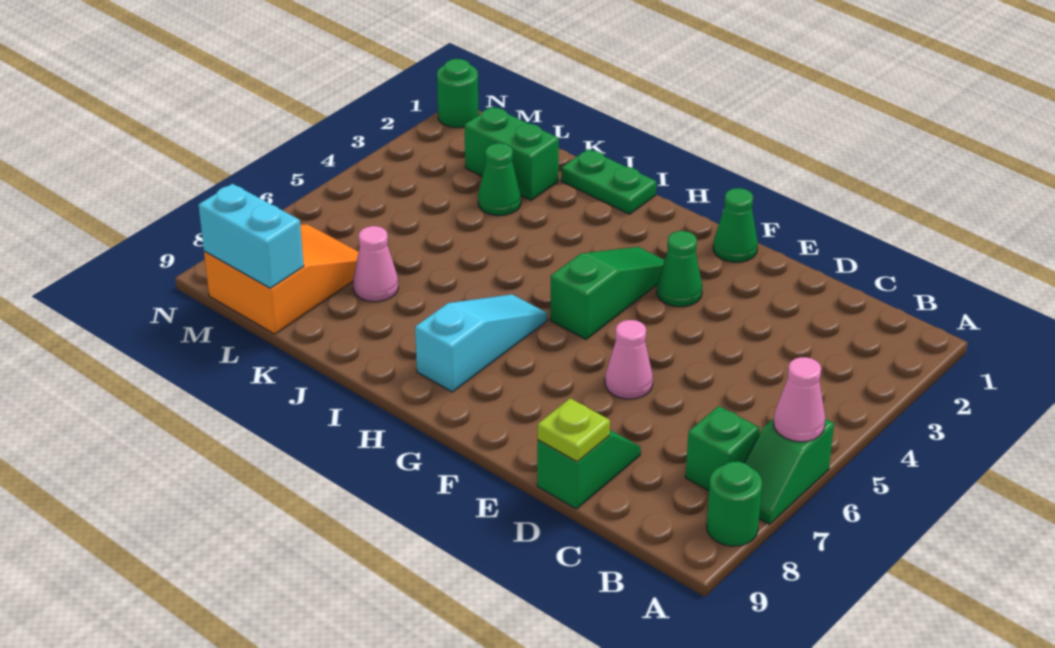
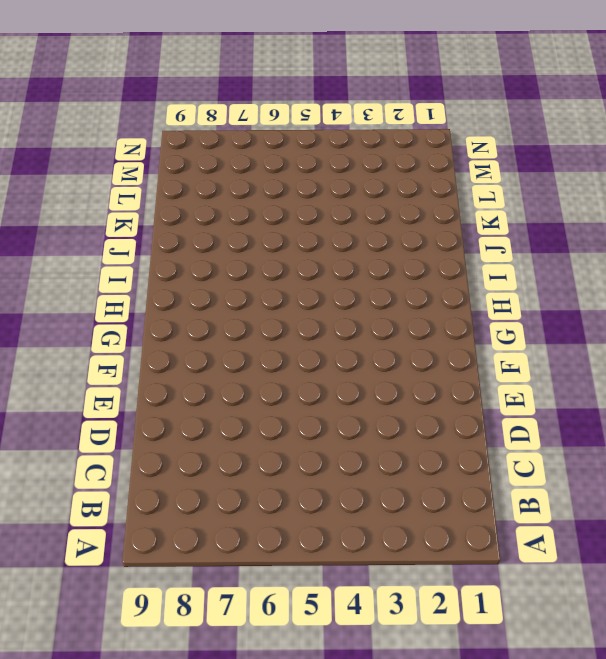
none -> green slope A6:A7 level 1 top 6
none -> green round brick A8 level 1
none -> green brick B7 level 1

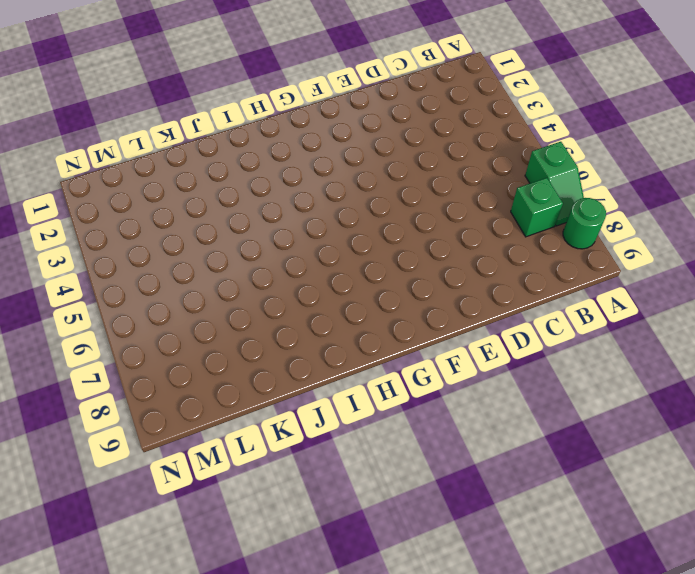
none -> green slope D8:D9 level 1 top 9
none -> pink cone E6 level 1
none -> green cone F1 level 1

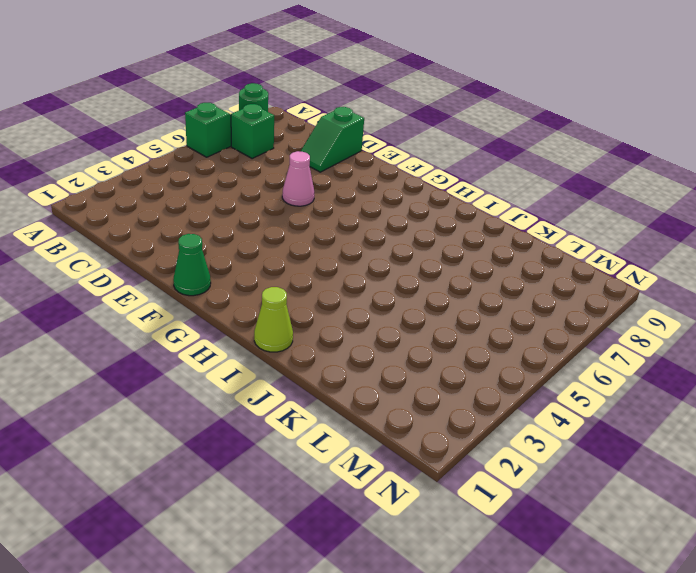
lime cone I1 level 1 -> green plate I1:J1 level 1
none -> green cone F3 level 1
none -> green slope G3:G5 level 1 top 5
none -> cyan slope H6:H8 level 1 top 8

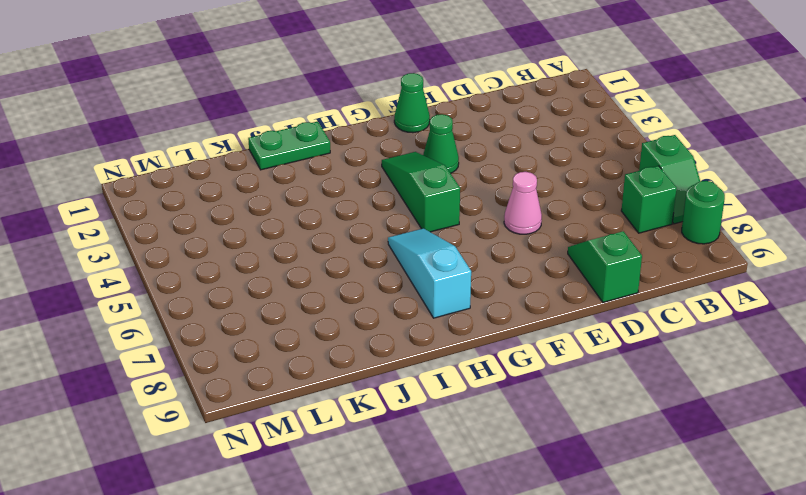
none -> green brick K2:L2 level 1
none -> green cone K3 level 1
none -> pink cone K7 level 1

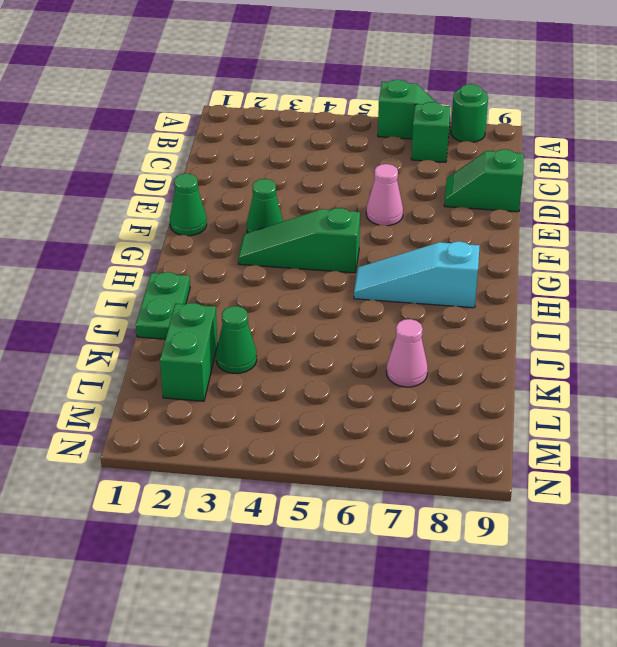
none -> orange slope L7:M9 level 1 top 9
none -> green round brick N1 level 1
none -> pink cone A6 level 2

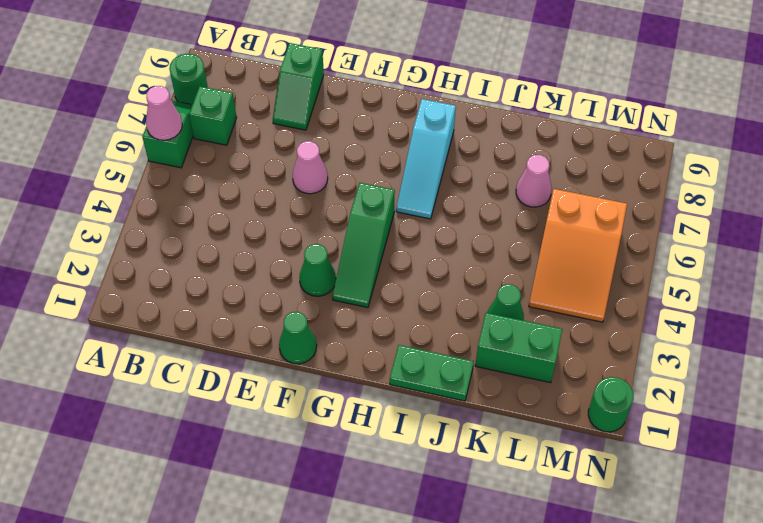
orange slope L4:M6 level 1 top 6 -> orange slope L7:M9 level 1 top 9
none -> lime plate D9 level 2
none -> cyan brick L9:M9 level 2

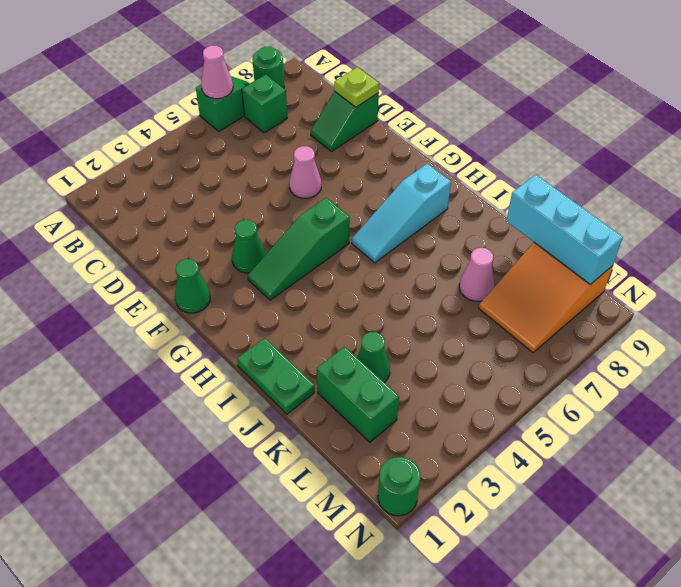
cyan brick K9:M9 level 2 -> cyan brick L9:M9 level 2

